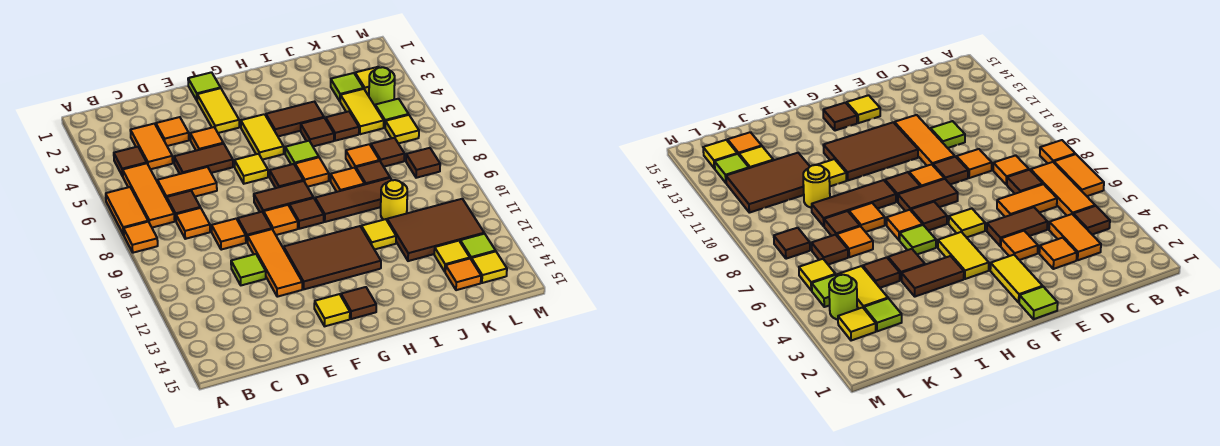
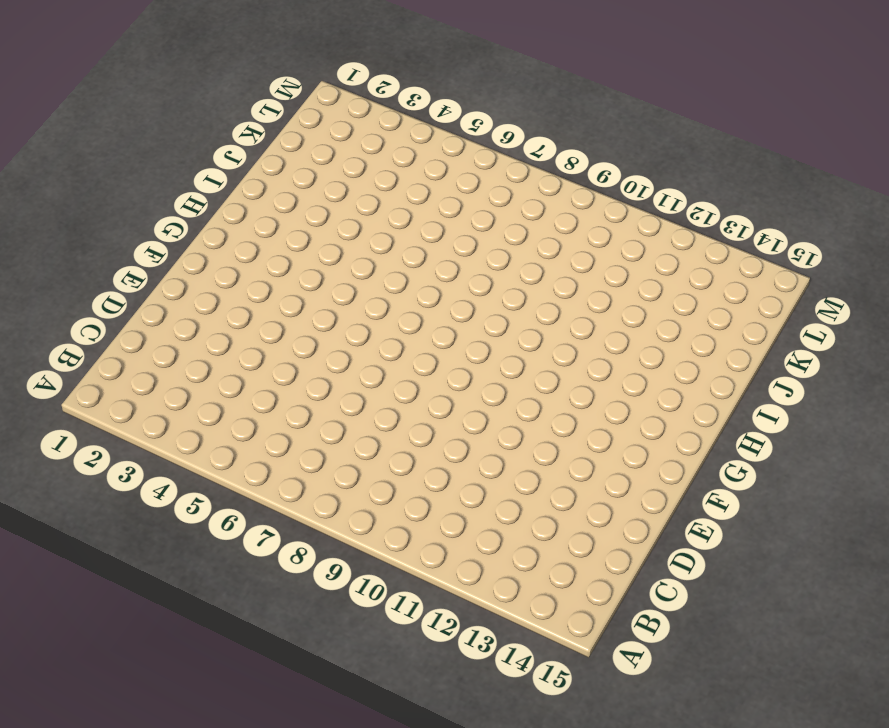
none -> orange tile A6:A7 level 1
none -> orange tile A8 level 1
none -> brown tile B4 level 1
none -> orange tile B5:B7 level 1

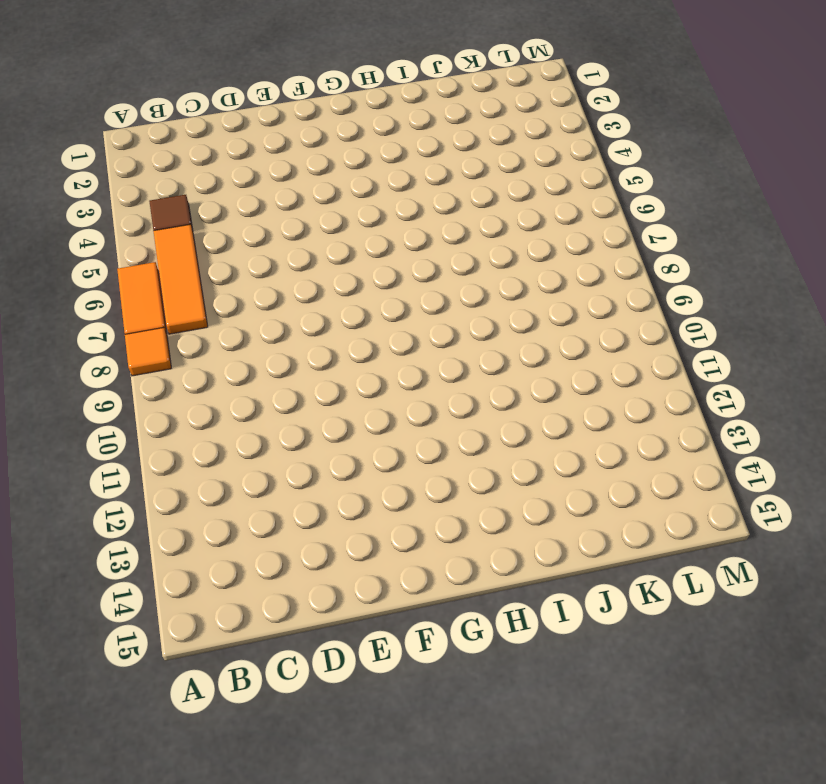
none -> orange tile C3:C4 level 1
none -> orange tile C6:D6 level 1
none -> brown tile C7 level 1
none -> orange tile C8 level 1

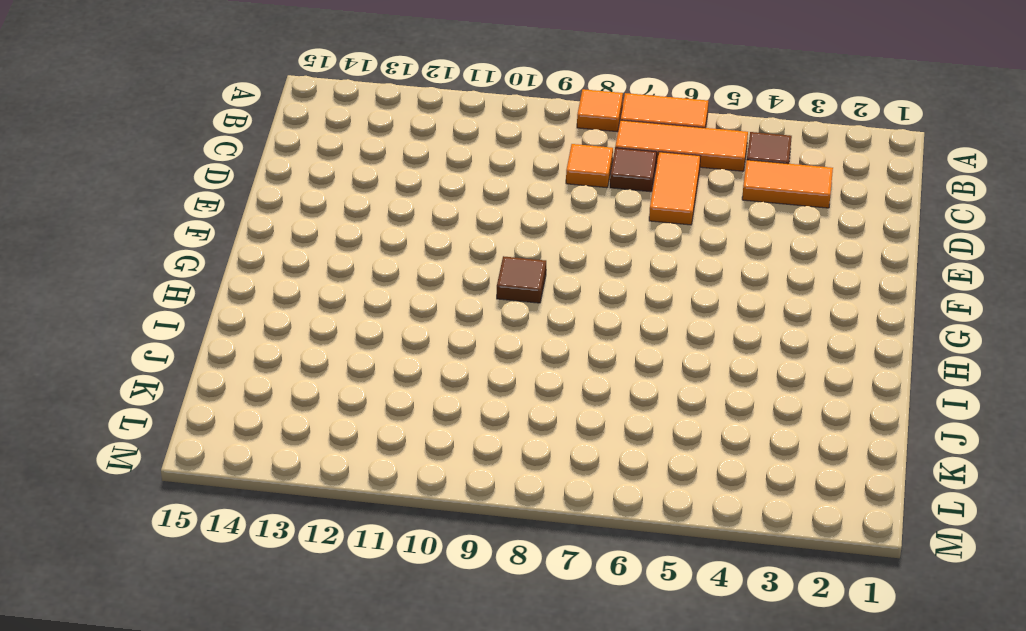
none -> orange tile D3 level 1
none -> brown tile D5:E5 level 1
none -> orange tile D9 level 1
none -> lime tile D11 level 1

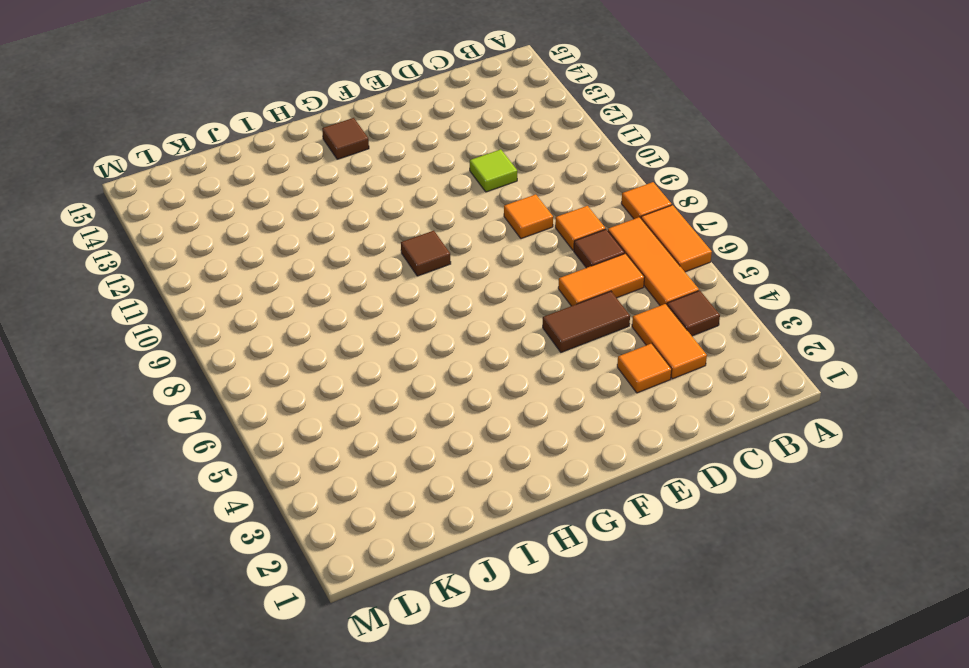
none -> orange tile E4 level 1
none -> brown tile E9 level 1
none -> orange tile E10:E12 level 1
none -> lime tile F1 level 1

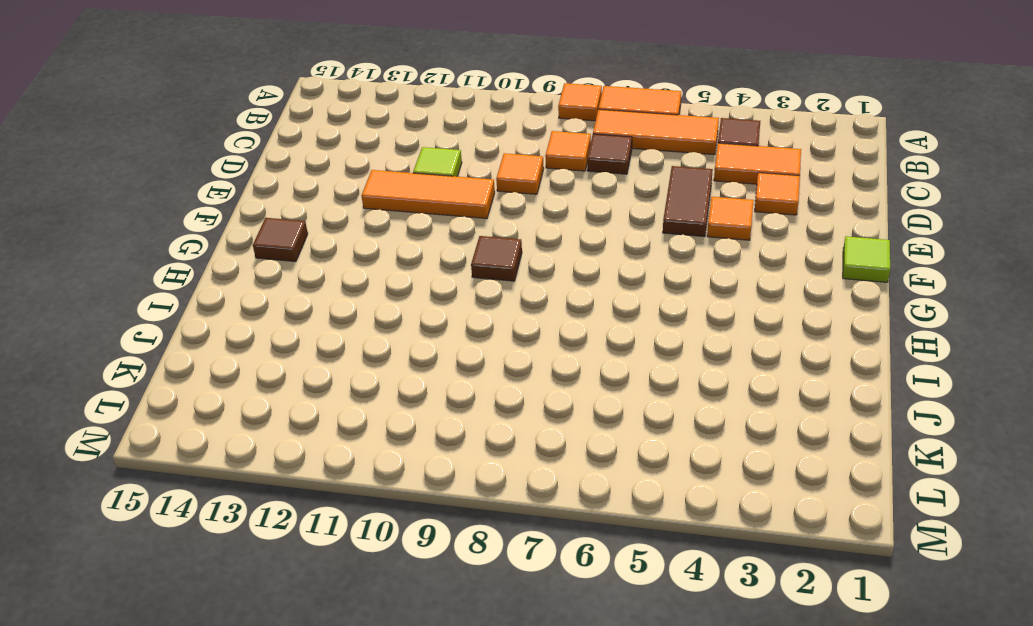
none -> orange tile C6:D6 level 1
none -> brown tile E9 level 1
none -> yellow tile F2:F3 level 1
none -> yellow tile F6 level 1

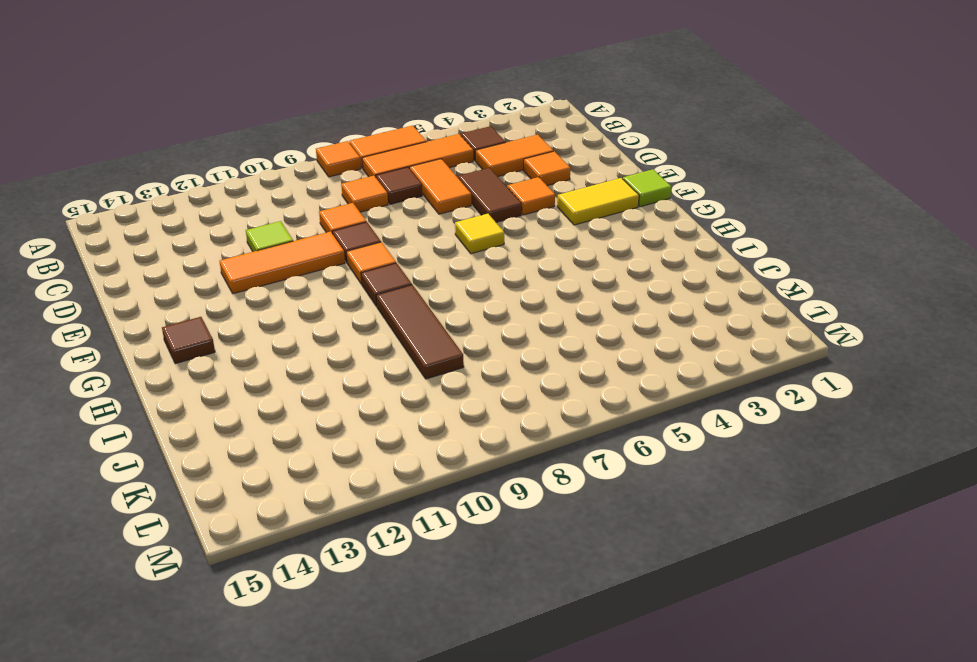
none -> brown tile F8:G8 level 1
none -> brown tile F11:H12 level 1
none -> yellow tile F14 level 1
none -> yellow tile G4:G5 level 1

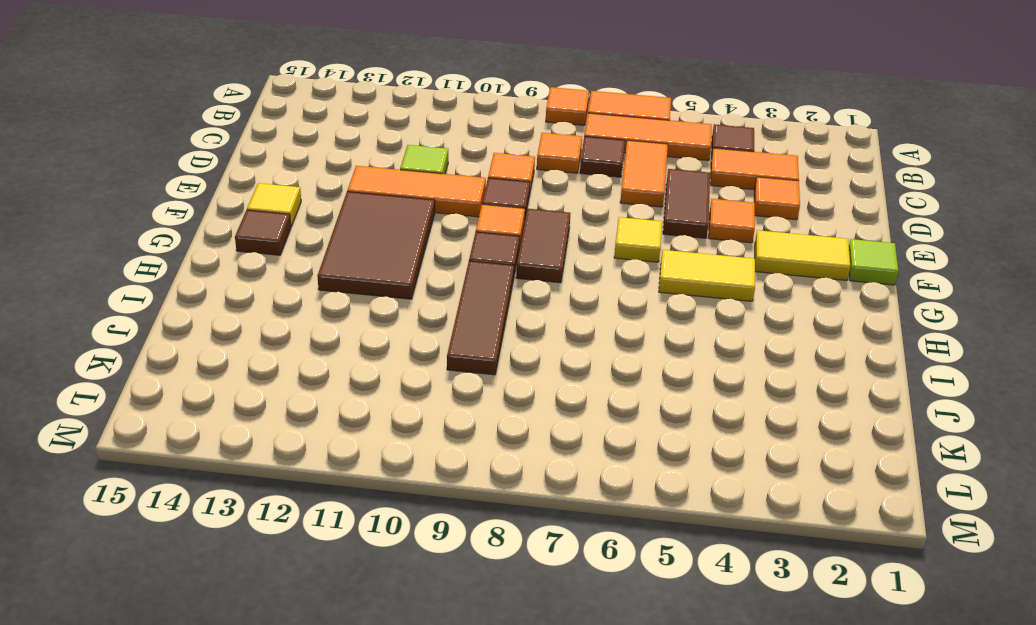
none -> brown tile G7 level 1
none -> brown tile H4:I4 level 1
none -> lime tile H6 level 1
none -> orange tile H7 level 1

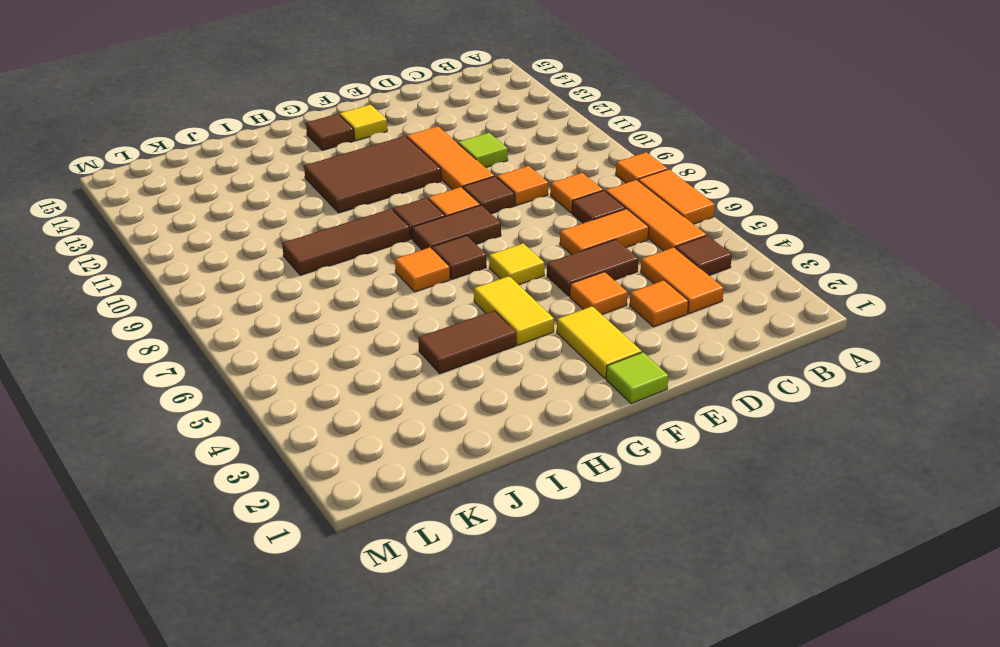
none -> lime tile H6 level 1
none -> brown tile I5 level 1
none -> orange tile I8 level 1
none -> yellow tile I11 level 1

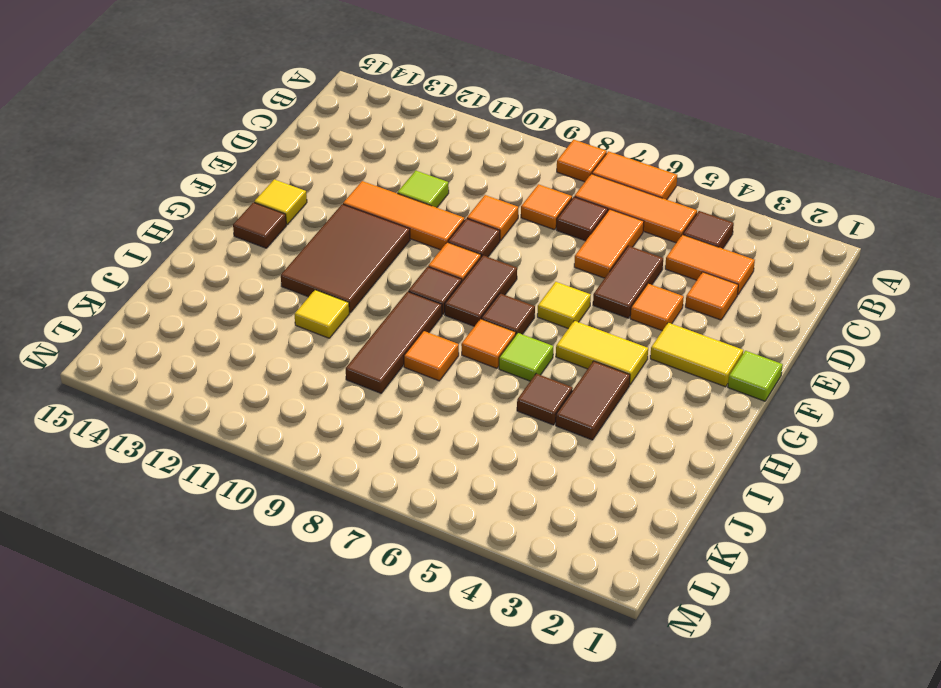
none -> brown tile J5 level 1
none -> orange tile J7 level 1
none -> brown tile J8 level 1
none -> yellow round brick J10 level 1

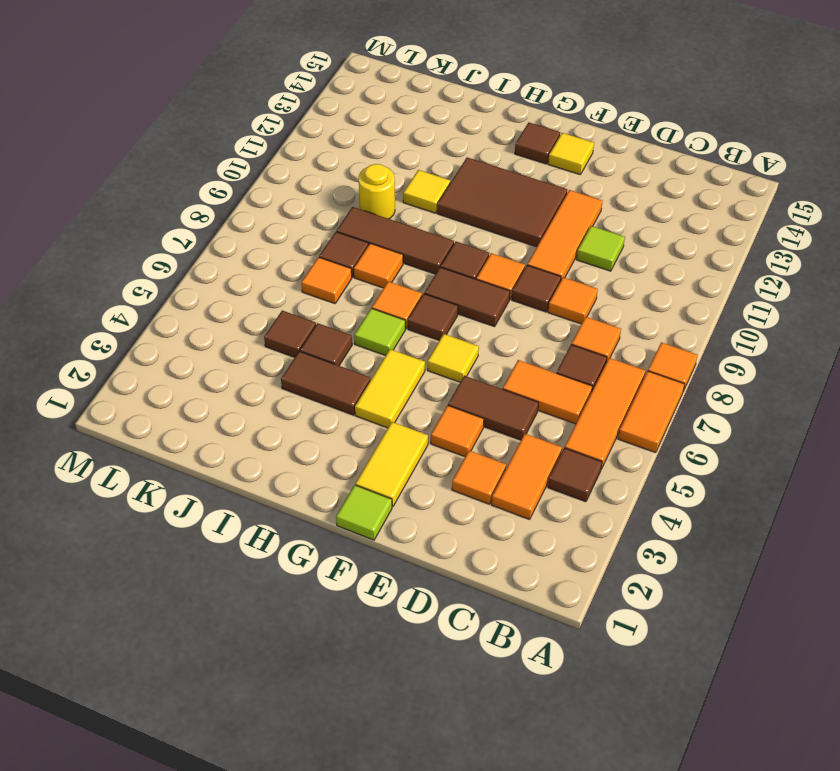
none -> brown tile J11:L12 level 1
none -> lime tile K3 level 1
none -> yellow tile K4:K5 level 1
none -> brown tile K7 level 1

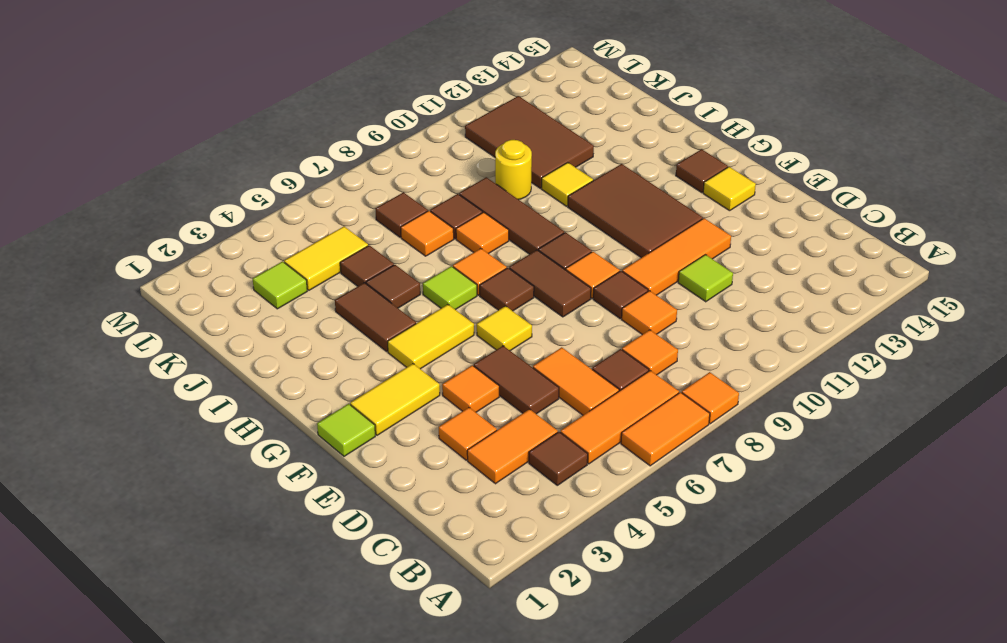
none -> yellow tile K13 level 1
none -> orange tile K14 level 1
none -> yellow tile L3 level 1
none -> lime round brick L4 level 1

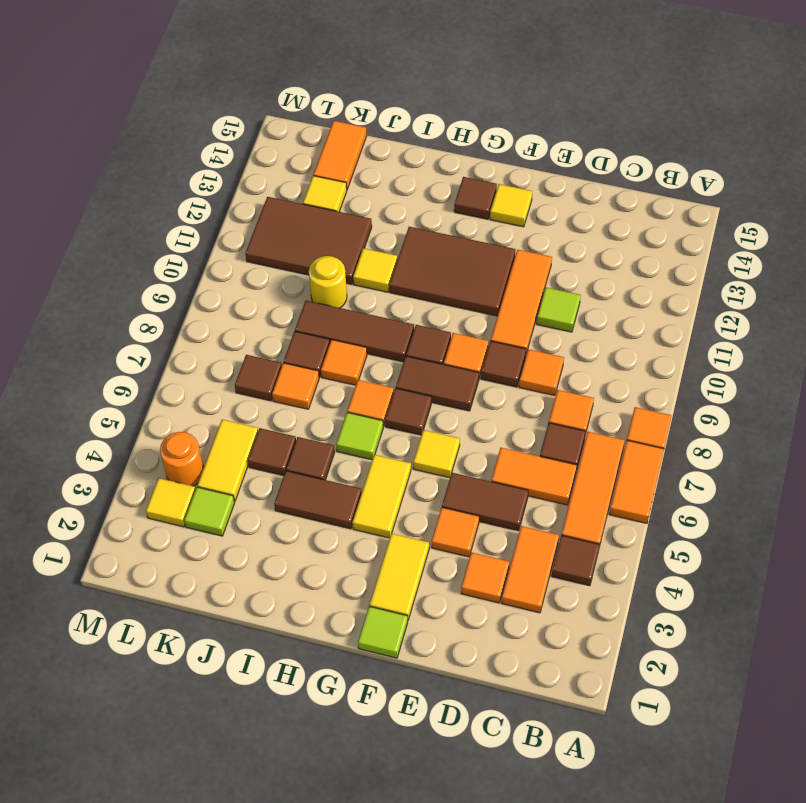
orange tile K14:K15 level 1 -> orange tile K14 level 1
orange round brick L4 level 1 -> lime round brick L4 level 1
none -> lime tile L5 level 1
none -> yellow tile L6 level 1
none -> brown tile L8 level 1
none -> lime tile L13 level 1

